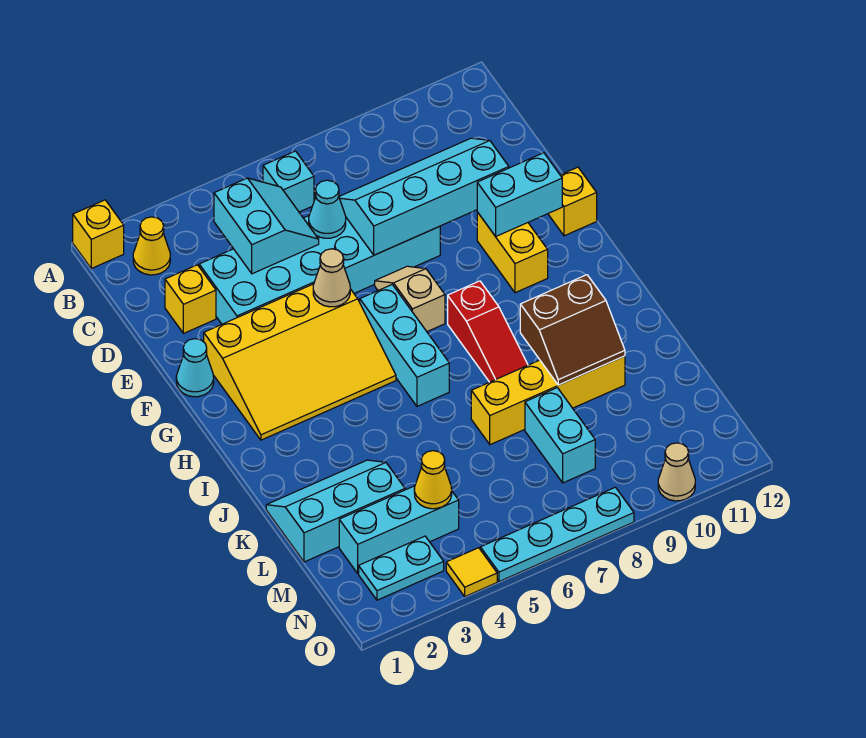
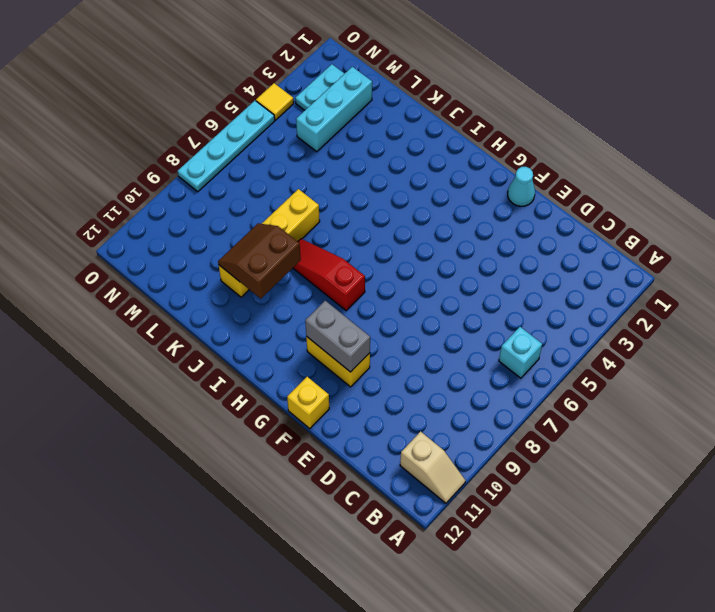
tan slope A11:B11 level 1 top B -> tan slope F7:G7 level 1 top G
grey brick F10:G10 level 2 -> cyan brick F10:F11 level 2
none -> yellow brick A1 level 1
none -> yellow cone B2 level 1
none -> yellow brick D2 level 1

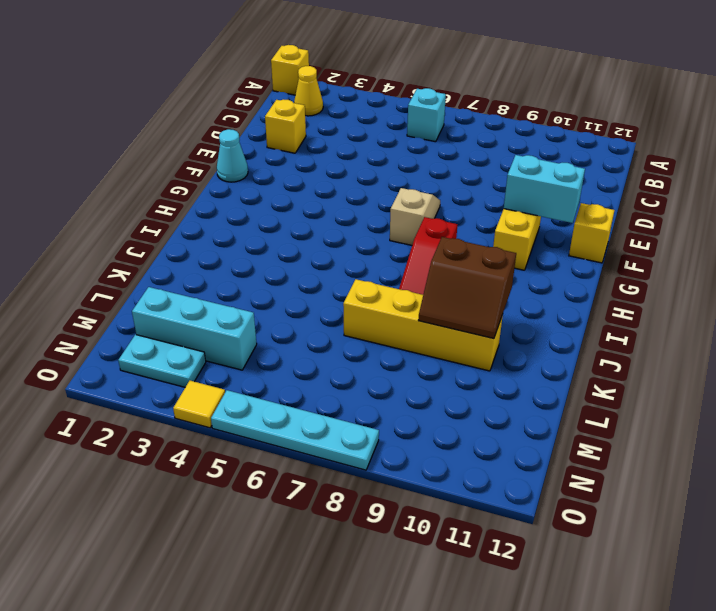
none -> cyan brick D3:E8 level 1
none -> yellow slope F2:H5 level 1 top F
none -> cyan brick G6:I6 level 1

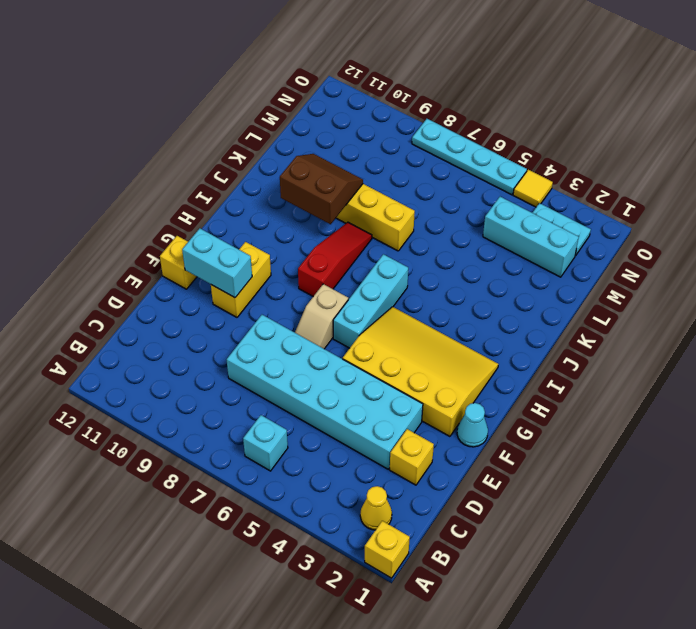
none -> cyan slope K1:L3 level 1 top L
none -> cyan brick L8:M8 level 1
none -> tan cone O10 level 1

